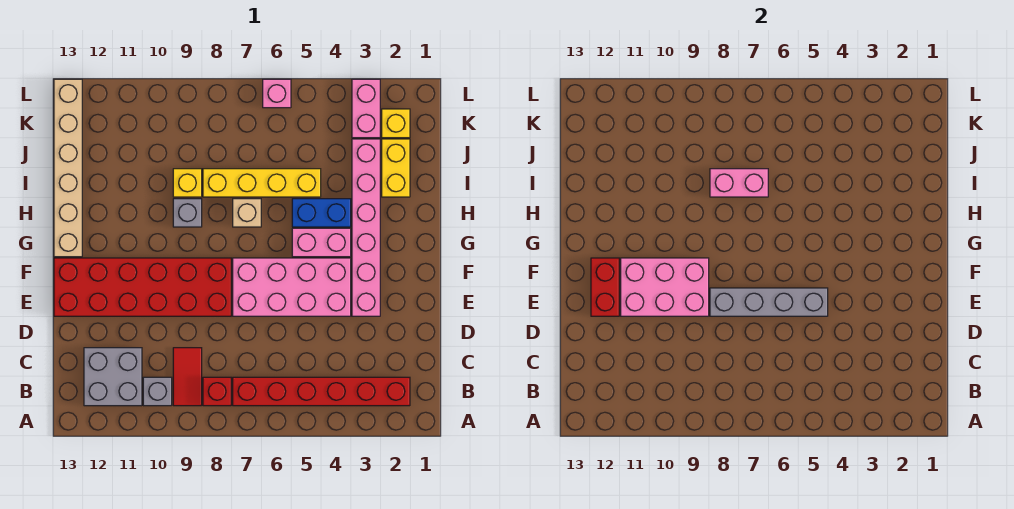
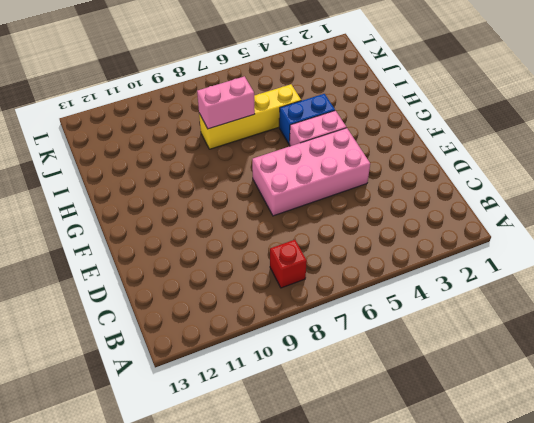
none -> red brick B2:B7 level 1
none -> red tile B9:C9 level 1
none -> grey brick B10 level 1

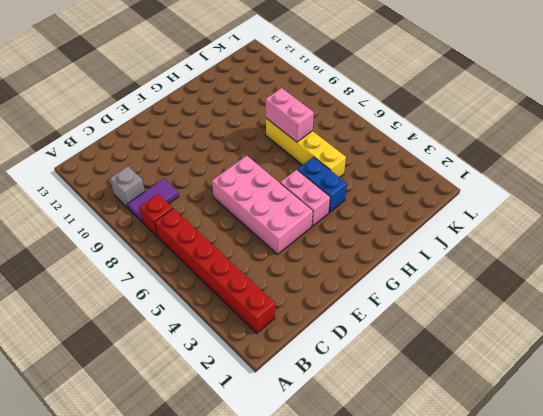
purple tile B9:C9 level 1 -> red tile B9:C9 level 1
none -> grey brick B11:C12 level 1
none -> pink brick E3:J3 level 1
none -> red brick E8:F13 level 1

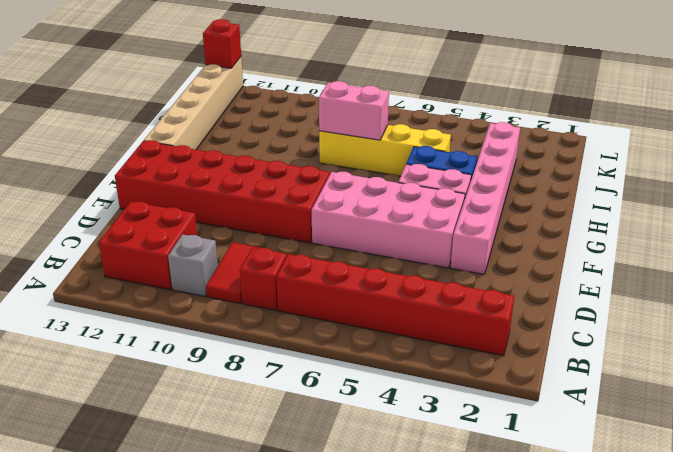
red brick B11:C12 level 1 -> grey brick B11:C12 level 1
red brick L13 level 2 -> none
none -> tan brick H7 level 1
none -> grey brick H9 level 1
none -> yellow brick I2:J2 level 1

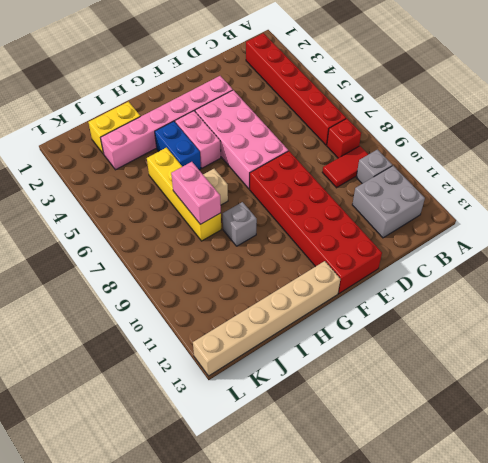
none -> yellow brick I9 level 1
none -> yellow brick K2 level 1
none -> pink brick K3:L3 level 1

